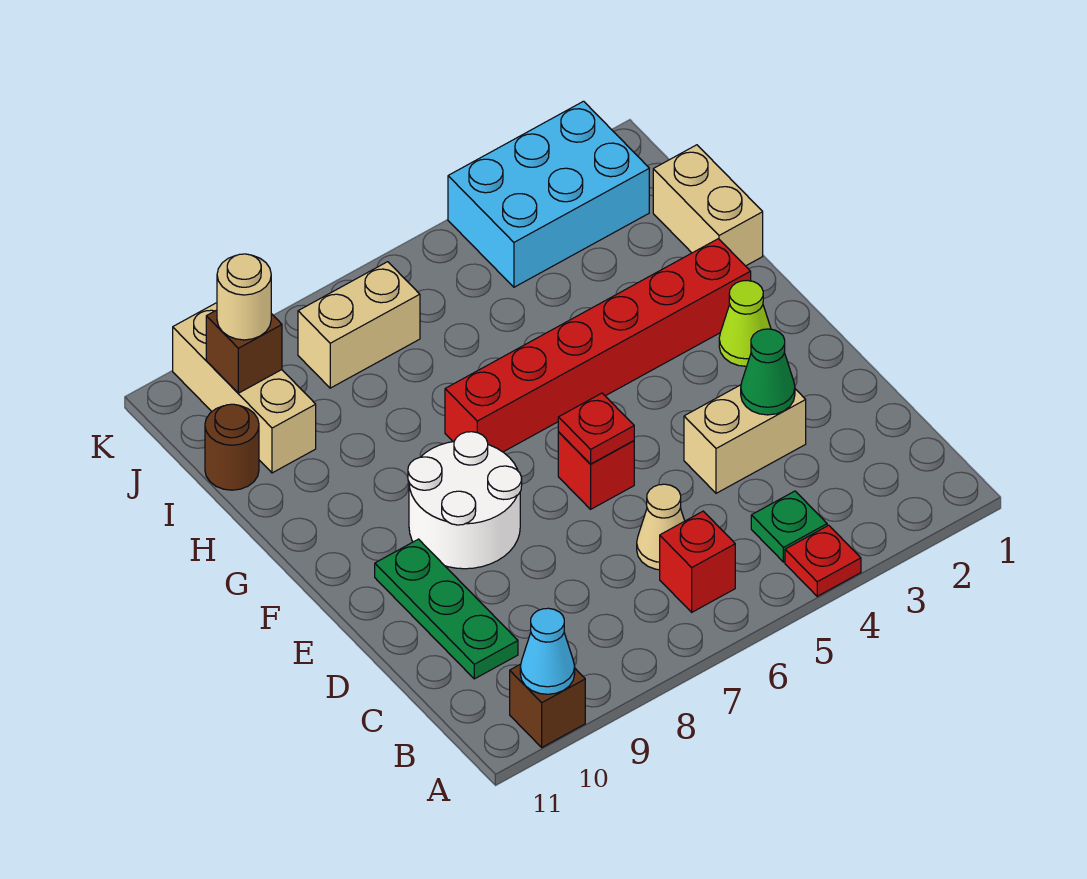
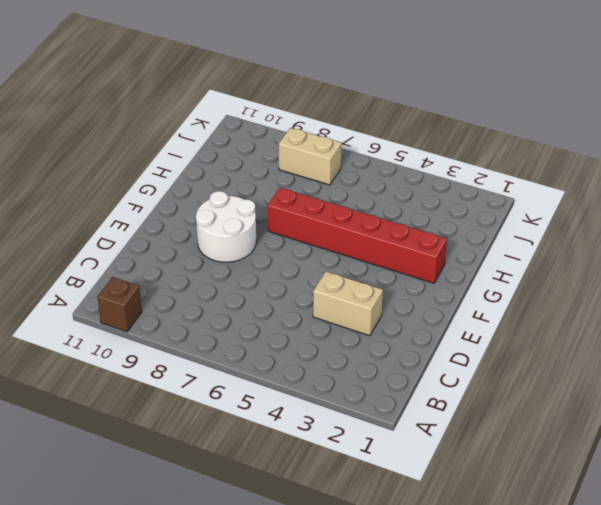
none -> red plate A4 level 1
none -> green plate B4 level 1
none -> red brick B6 level 1

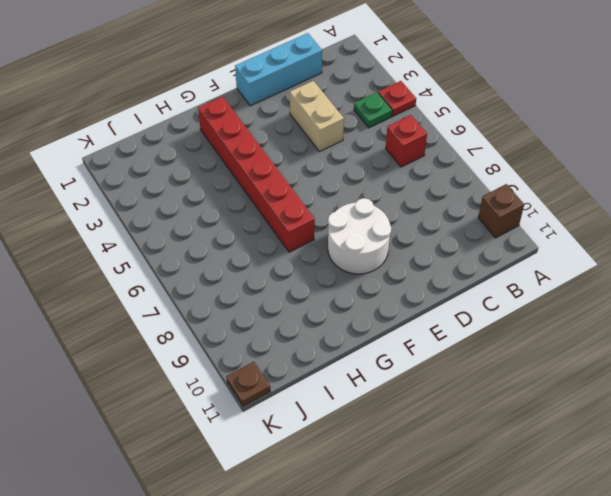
cyan brick C1:E1 level 1 -> none
brown plate K11 level 1 -> none
none -> tan cone C6 level 1
none -> green plate C10:E10 level 1
none -> red brick E6 level 1

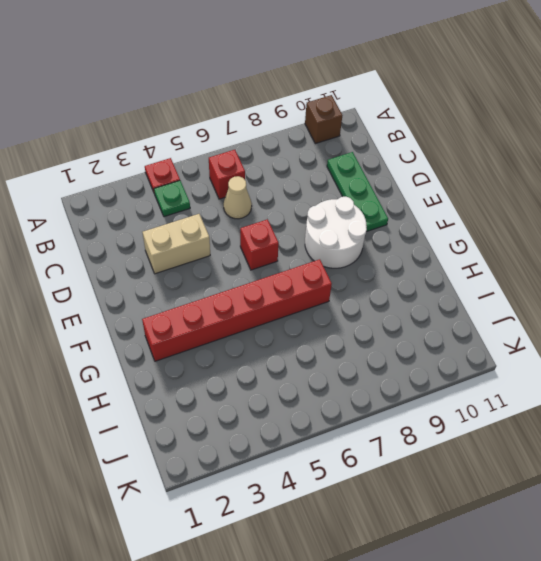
none -> lime cone F2 level 1
none -> tan brick H1:I1 level 1
none -> tan brick I10:K10 level 1

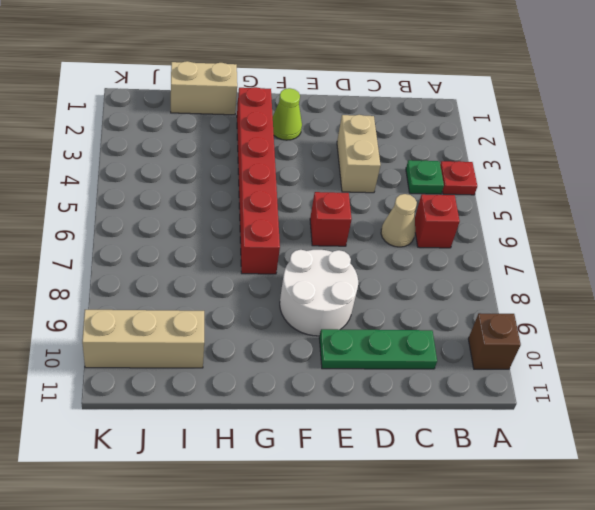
none -> brown round brick I11 level 1
none -> cyan brick J2:K4 level 1
none -> tan brick J7:J8 level 1

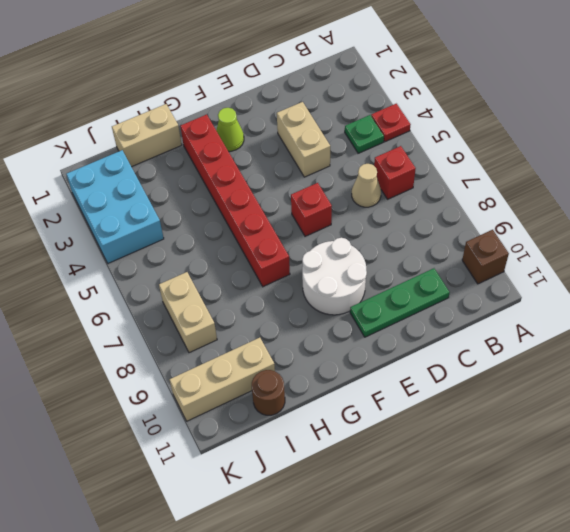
none -> cyan cone A10 level 2
none -> green cone D3 level 2
none -> red plate E6 level 2

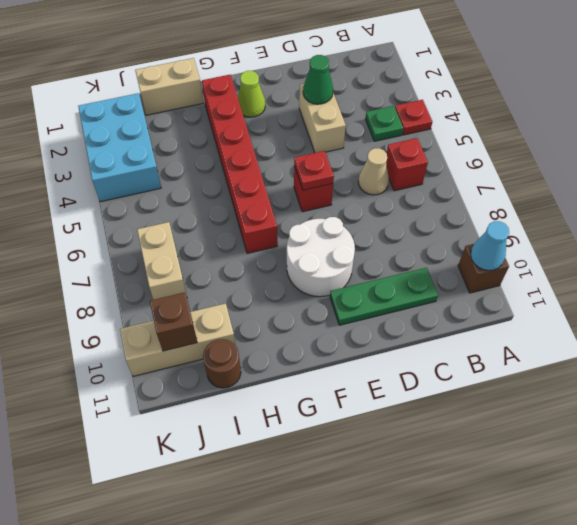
none -> tan round brick J10 level 3

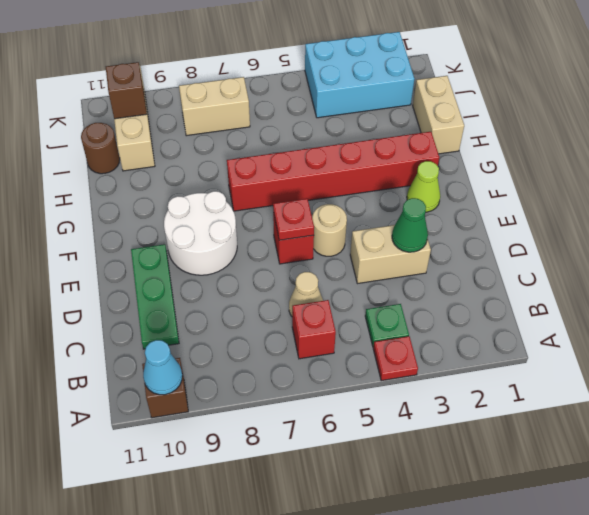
tan round brick E5 level 1 -> tan round brick J10 level 3

